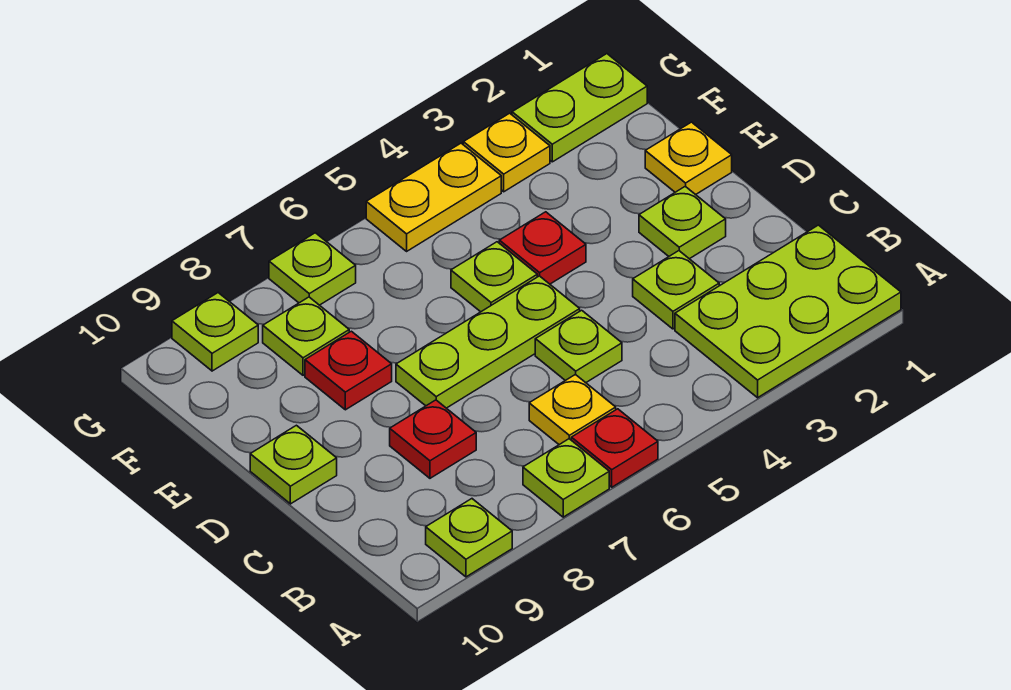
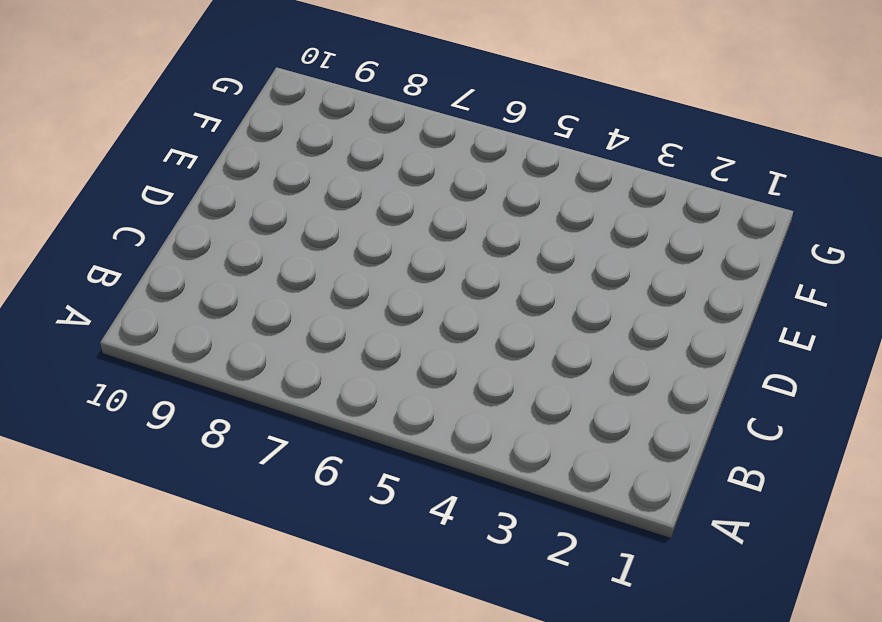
none -> lime plate A1:B3 level 1
none -> red plate A6 level 1
none -> lime plate A7 level 1

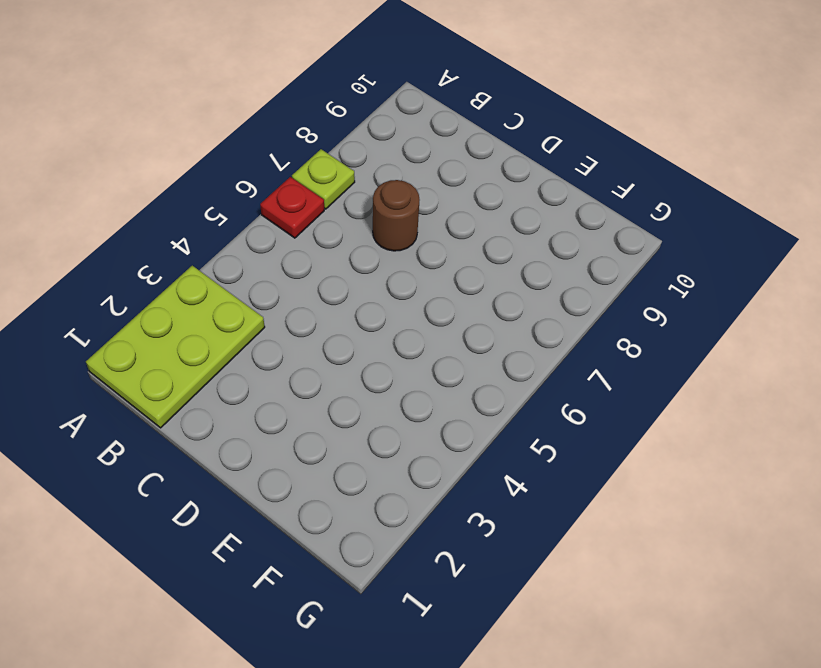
brown round brick C7 level 1 -> none
none -> lime plate A9 level 1
none -> yellow plate B6 level 1
none -> lime plate C3 level 1

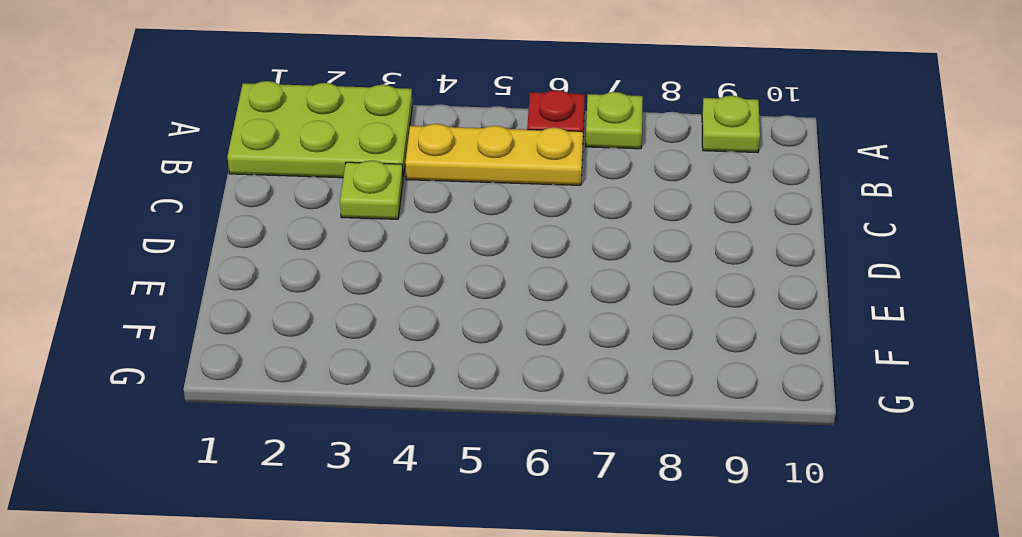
yellow plate B4:B6 level 1 -> yellow plate B6 level 1
none -> lime plate C5 level 1
none -> red plate C8 level 1
none -> lime plate D2 level 1

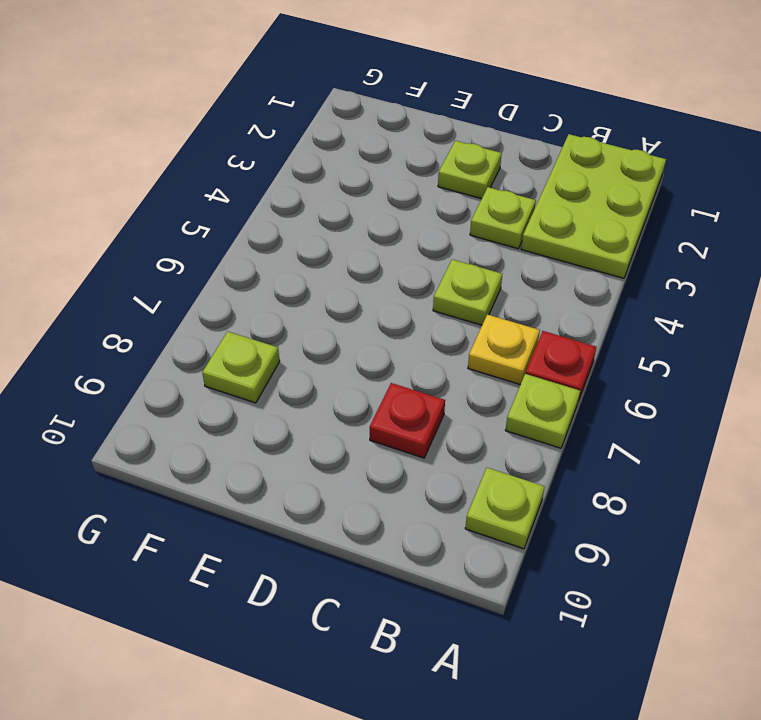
none -> lime plate D5:D7 level 1
none -> lime plate D10 level 1
none -> yellow plate E1 level 1

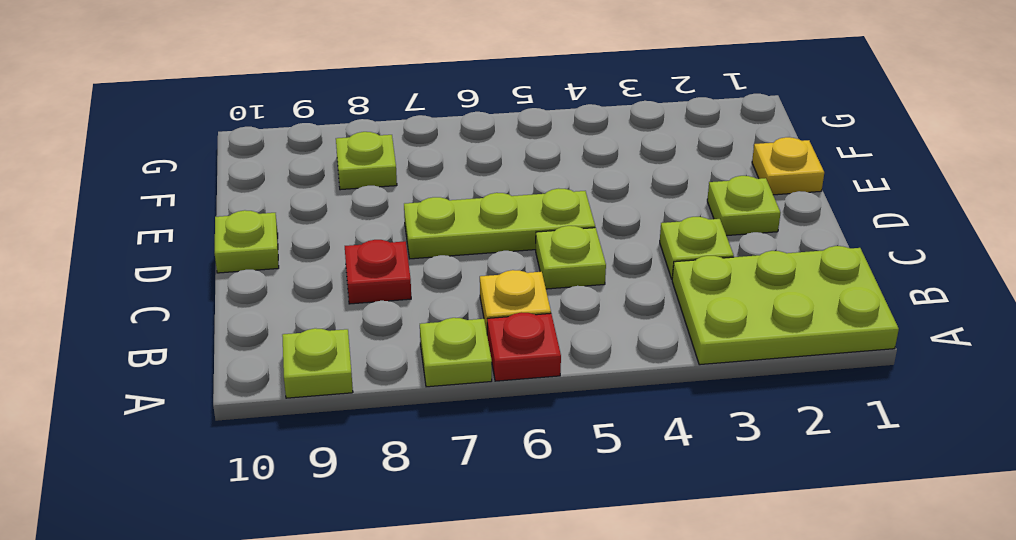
none -> red plate E4 level 1
none -> lime plate E5 level 1
none -> red plate E8 level 1

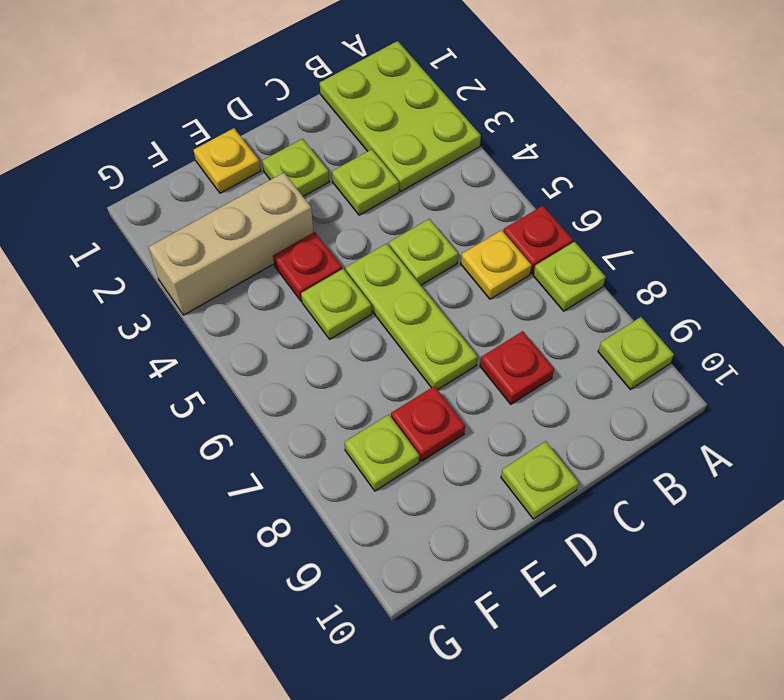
tan brick E3:G3 level 1 -> yellow plate G3 level 1
none -> lime plate G1:G2 level 1
none -> yellow plate G4:G5 level 1
none -> lime plate G7 level 1

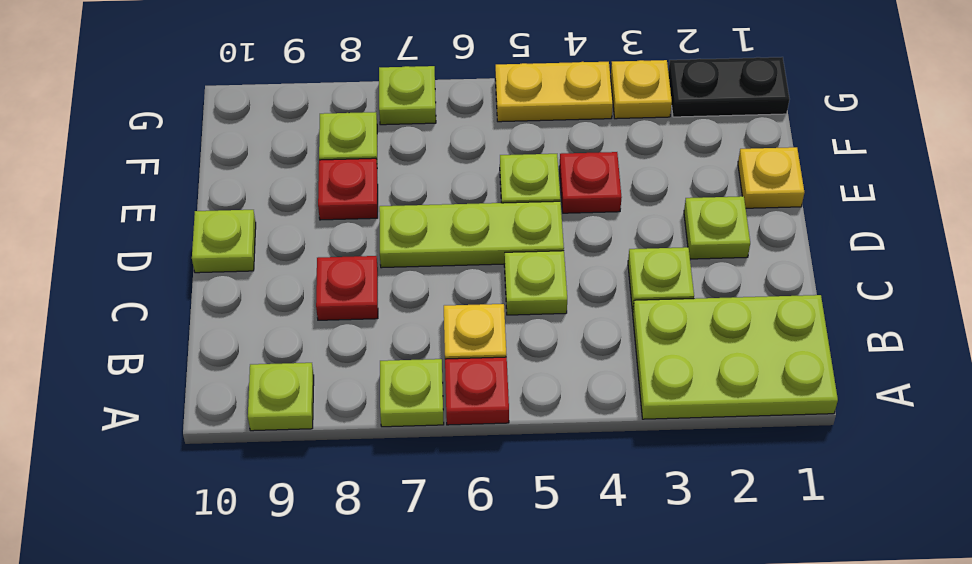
black plate G1:G2 level 1 -> lime plate G1:G2 level 1
none -> lime plate G9 level 1

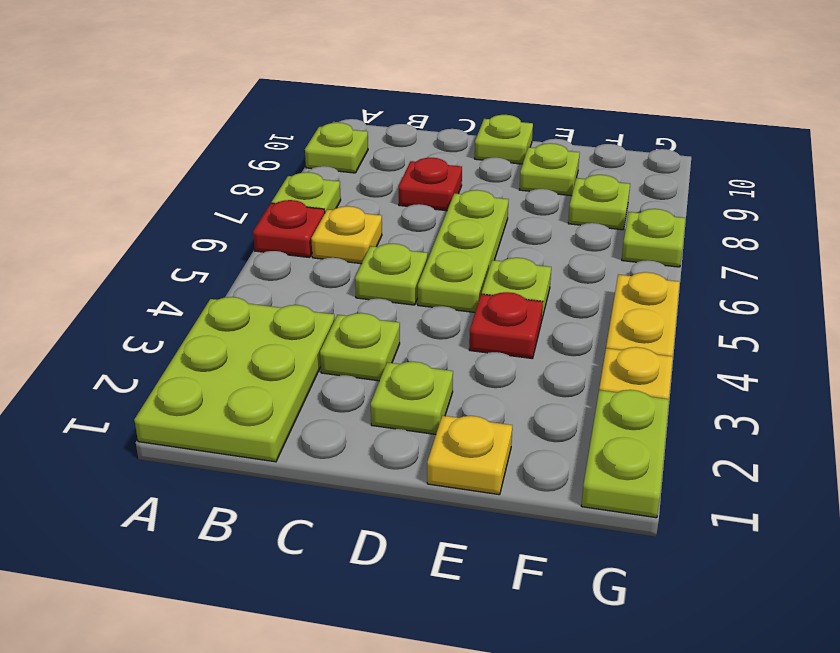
lime plate E9 level 1 -> lime plate G9 level 1
none -> red plate E8 level 1

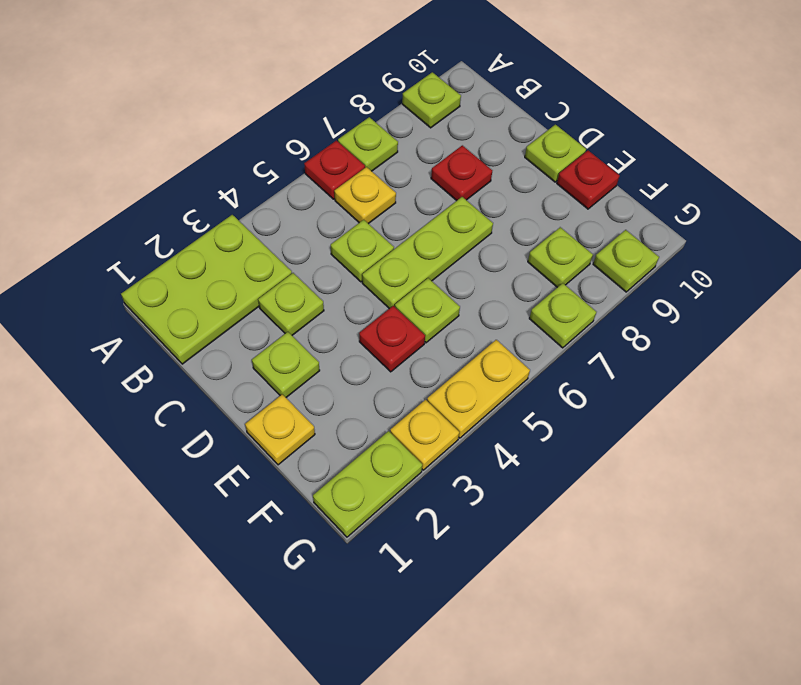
red plate E10 level 1 -> red plate E8 level 1

